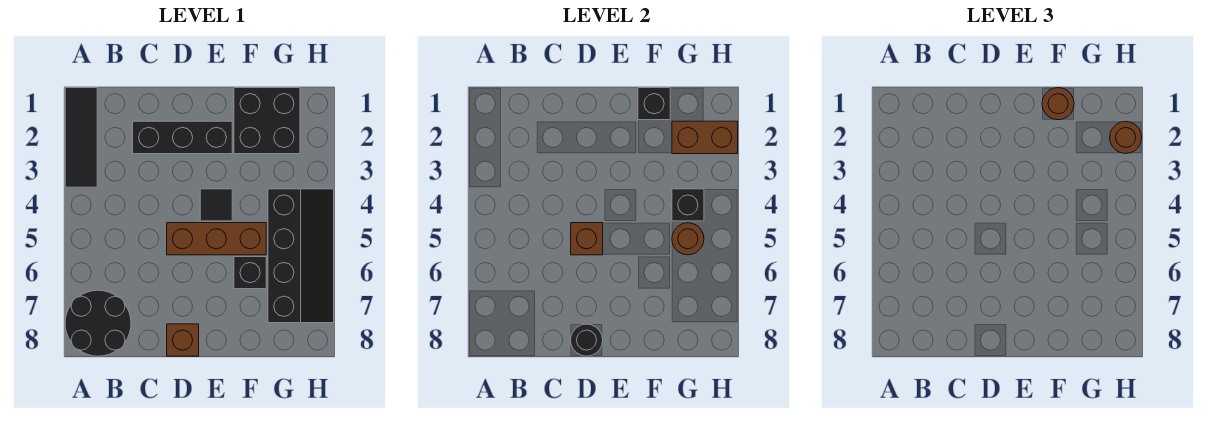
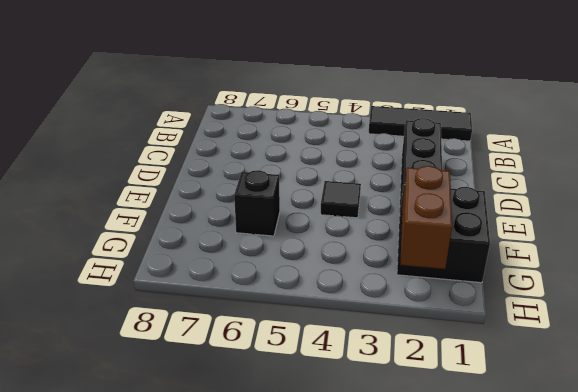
none -> black round brick A7:B8 level 1
none -> brown brick D5:F5 level 1
none -> brown brick D8 level 1

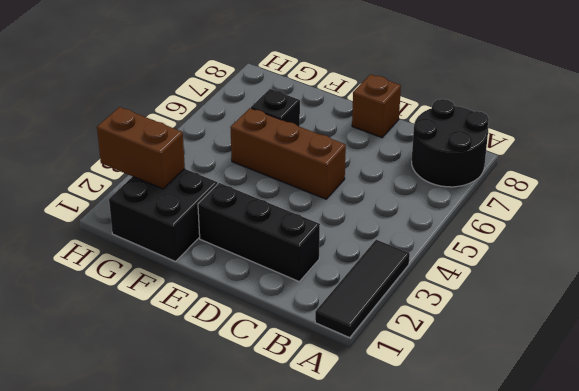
none -> black tile E4 level 1
none -> black slope G4:H7 level 1 top G
none -> brown brick D5 level 2

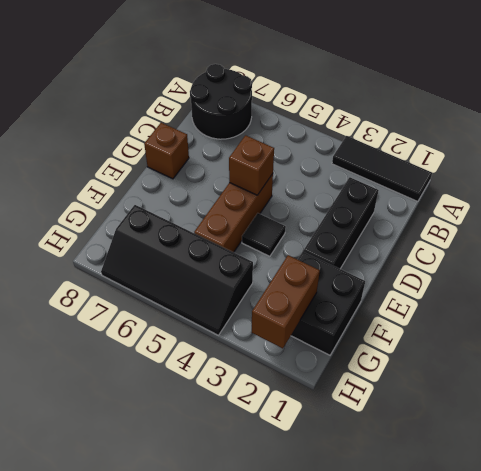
none -> black brick F6 level 1
none -> black round brick D8 level 2
none -> black brick F1 level 2

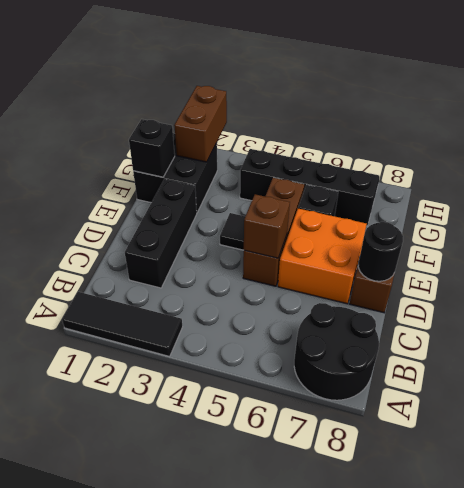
orange brick D6:E7 level 1 -> none
none -> black brick G4 level 2
none -> brown round brick G5 level 2
none -> brown round brick F1 level 3

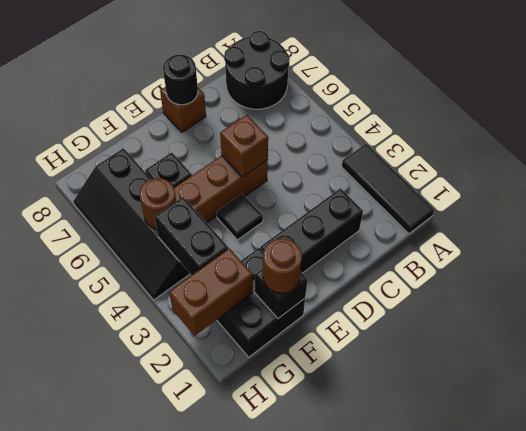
black brick G3:G4 level 2 -> black brick G4 level 2
none -> brown round brick H2 level 3

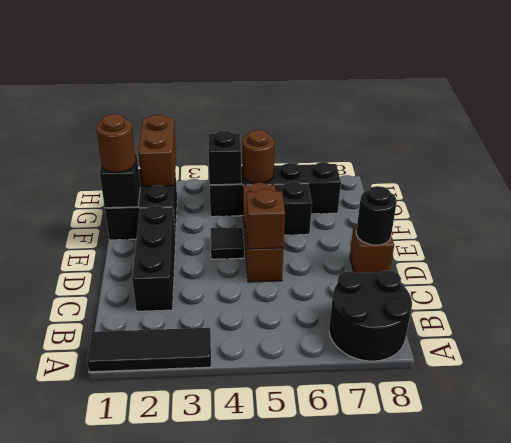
none -> brown round brick H2 level 3

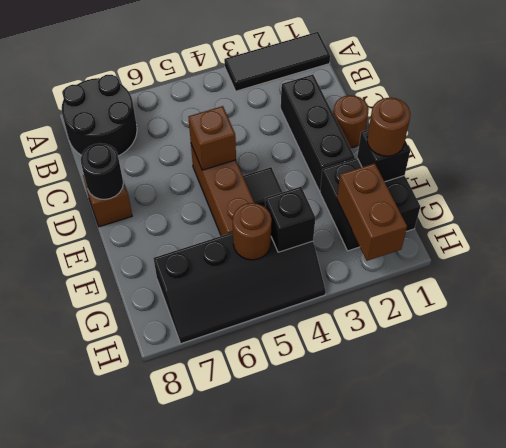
brown round brick D1 level 1 -> brown round brick H2 level 3
none -> black brick F6 level 1

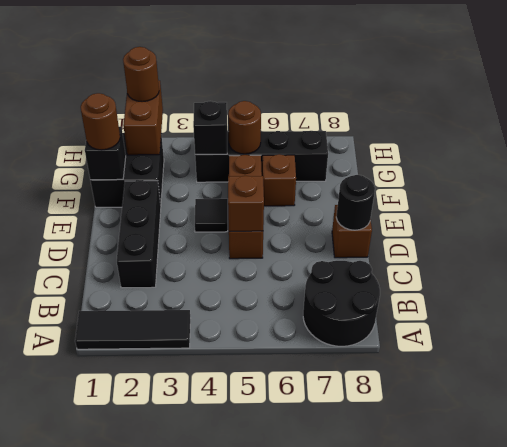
brown brick F6 level 1 -> black brick F6 level 1

